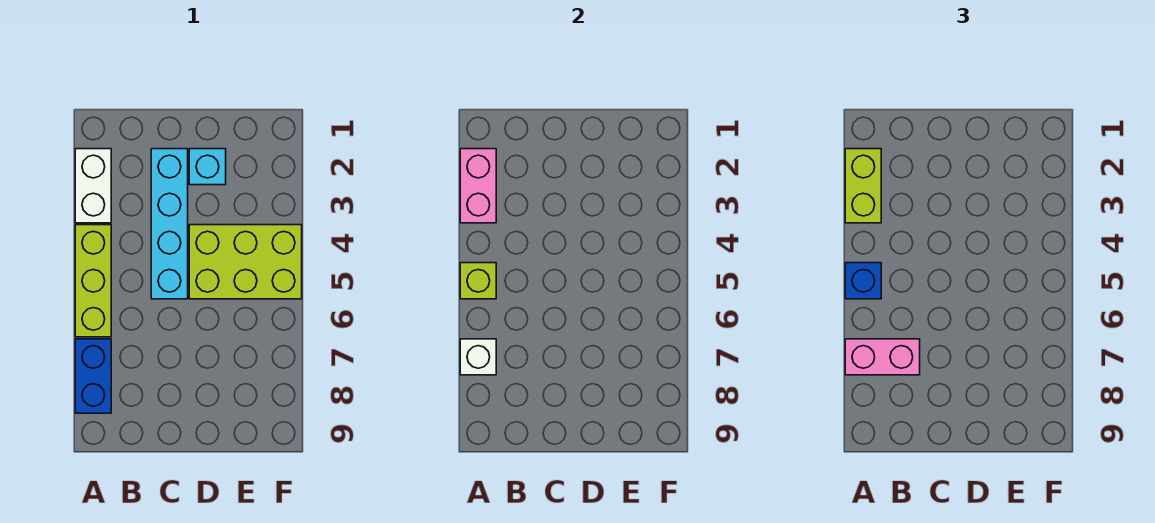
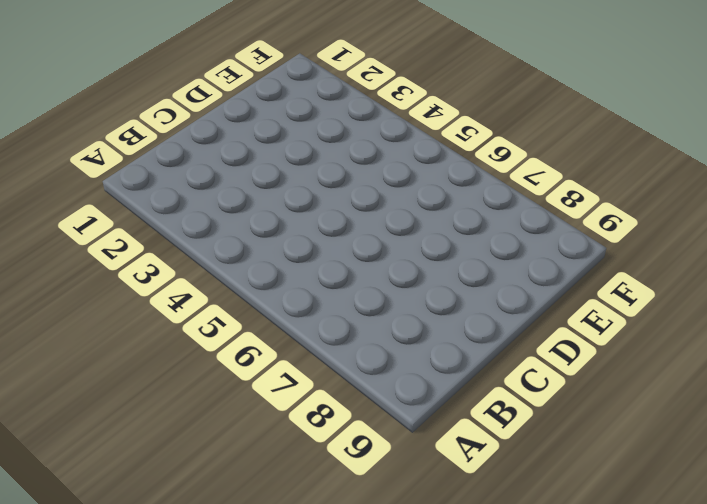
none -> white brick A2:A3 level 1
none -> lime brick A4:A6 level 1
none -> blue brick A7:A8 level 1

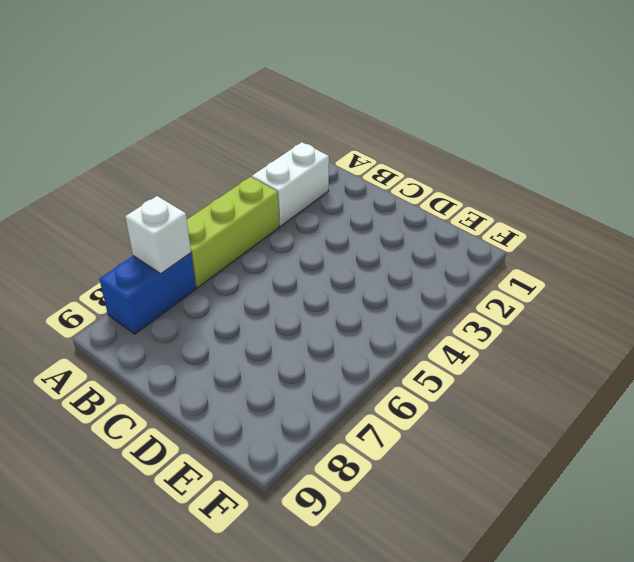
none -> cyan brick C2:C5 level 1
none -> cyan brick D2 level 1
none -> lime brick D4:F5 level 1

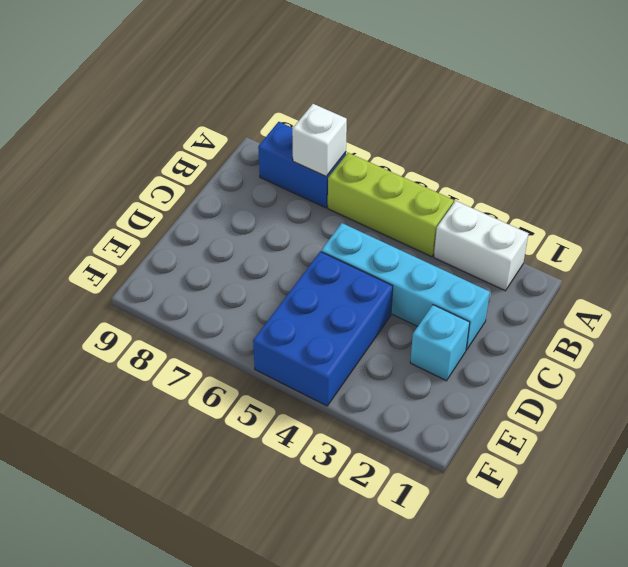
blue brick D4:F5 level 1 -> lime brick D4:F5 level 1
none -> pink brick A2:A3 level 2
none -> lime brick A5 level 2
none -> lime brick A2:A3 level 3

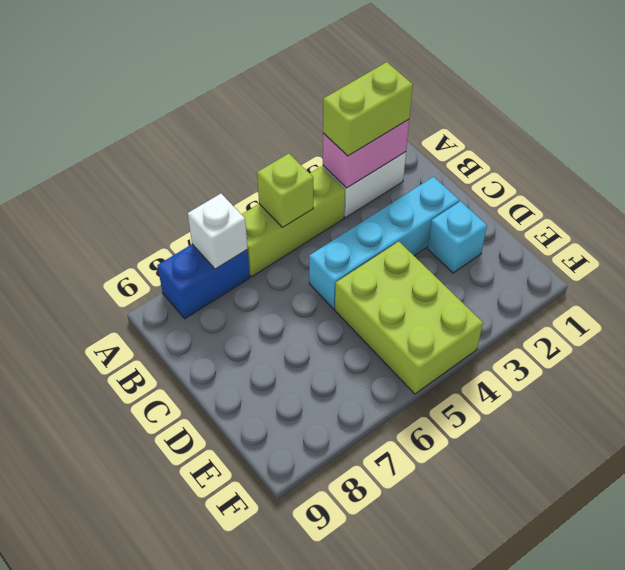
none -> blue brick A5 level 3
none -> pink brick A7:B7 level 3

